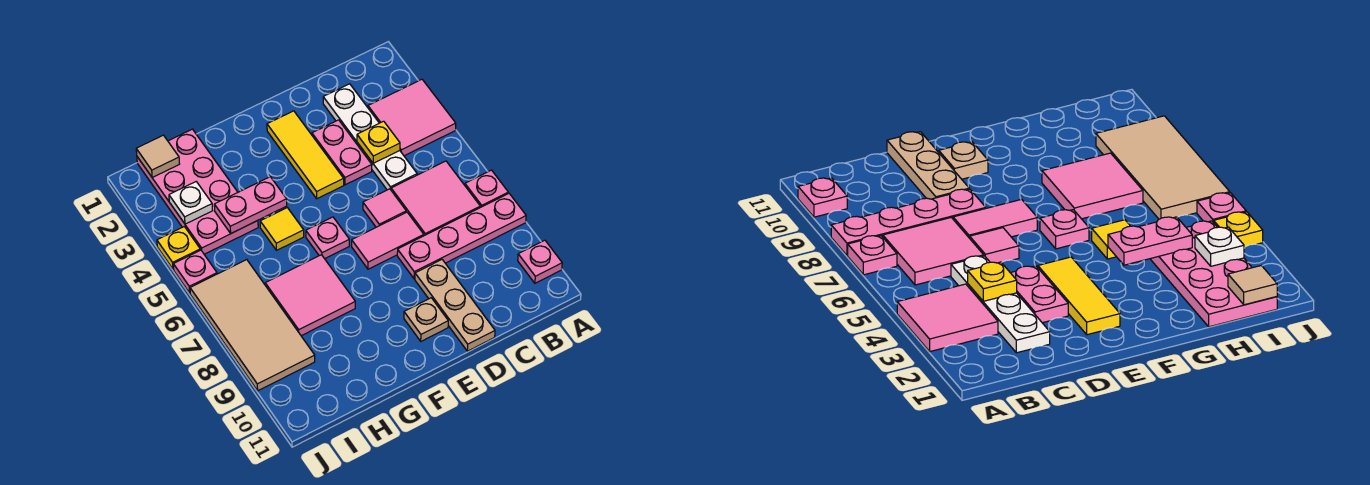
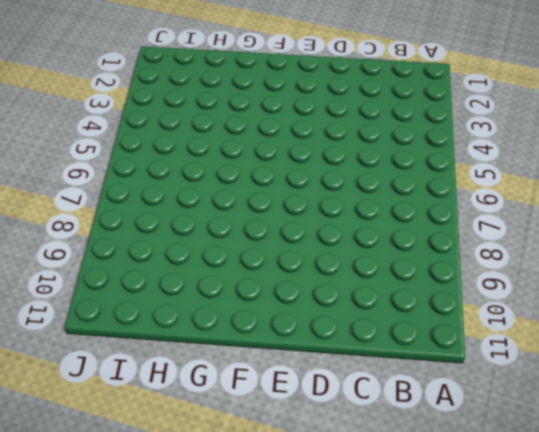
none -> pink tile A3:B4 level 1
none -> pink plate A7 level 1
none -> pink plate A8:D8 level 1

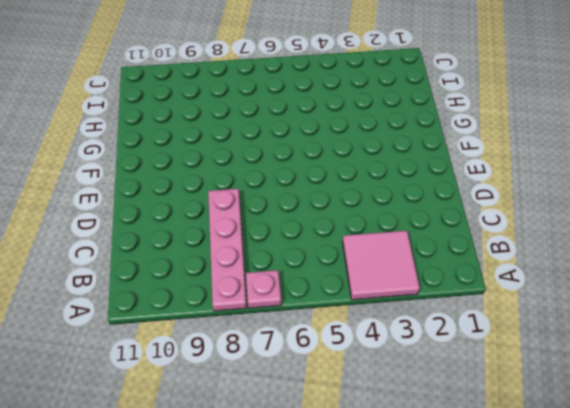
none -> pink plate A10 level 1
none -> pink tile B6:C7 level 1
none -> white plate C2:C5 level 1

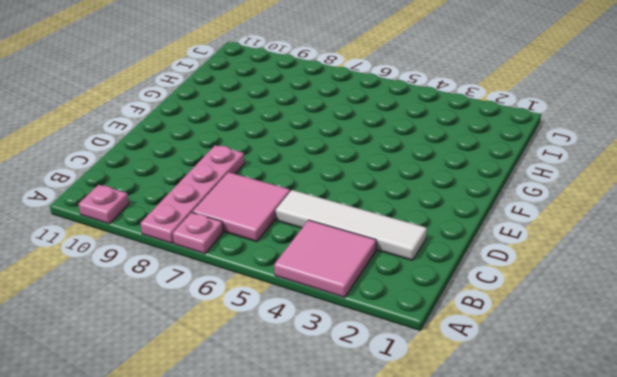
white tile C2:C5 level 1 -> white plate C2:C5 level 1
none -> pink plate D3:D4 level 1
none -> pink tile D6 level 1
none -> pink tile D7:E7 level 1

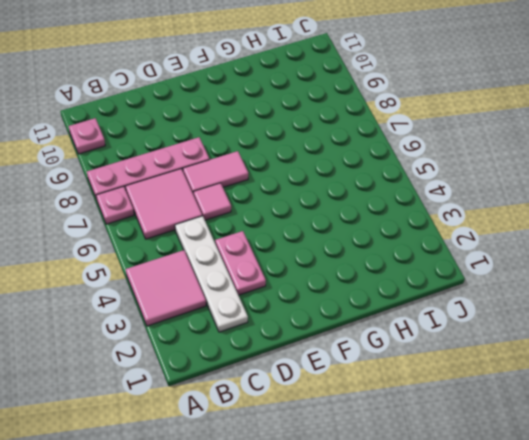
none -> tan plate D9:D11 level 1
none -> yellow tile E2:E4 level 1
none -> tan plate E10 level 1

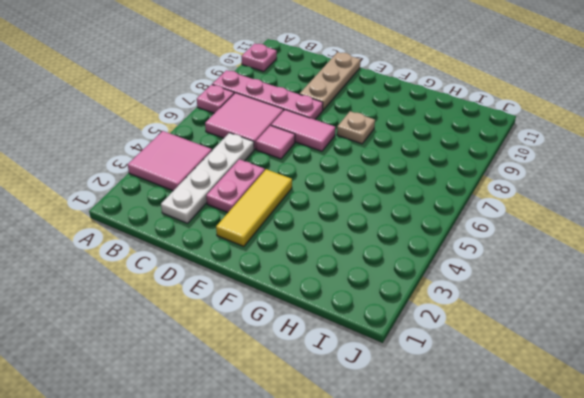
tan plate F8 level 1 -> tan plate E10 level 1
none -> pink plate F6 level 1
none -> yellow tile G5 level 1
none -> pink tile G7:H8 level 1

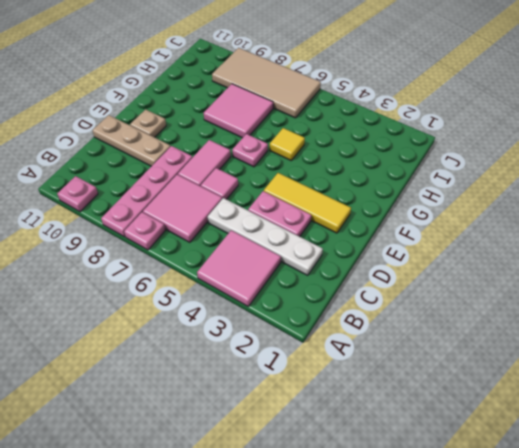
none -> pink plate H1:I4 level 1
none -> yellow plate J4 level 1
none -> pink plate J5 level 1

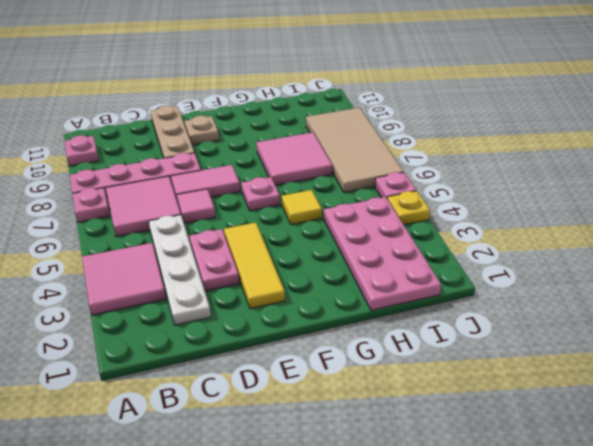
none -> yellow plate C4 level 2
none -> pink plate G4:H4 level 2
none -> tan tile I1 level 2

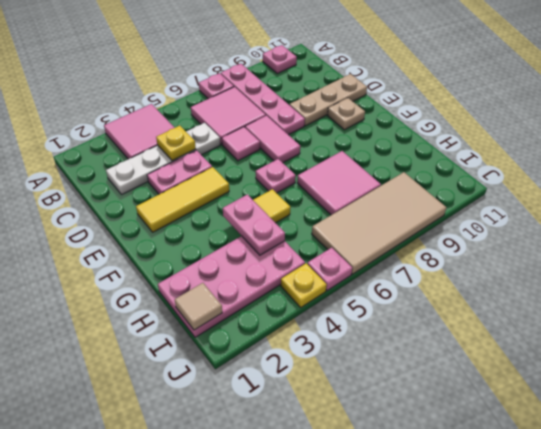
none -> white plate I3 level 2

